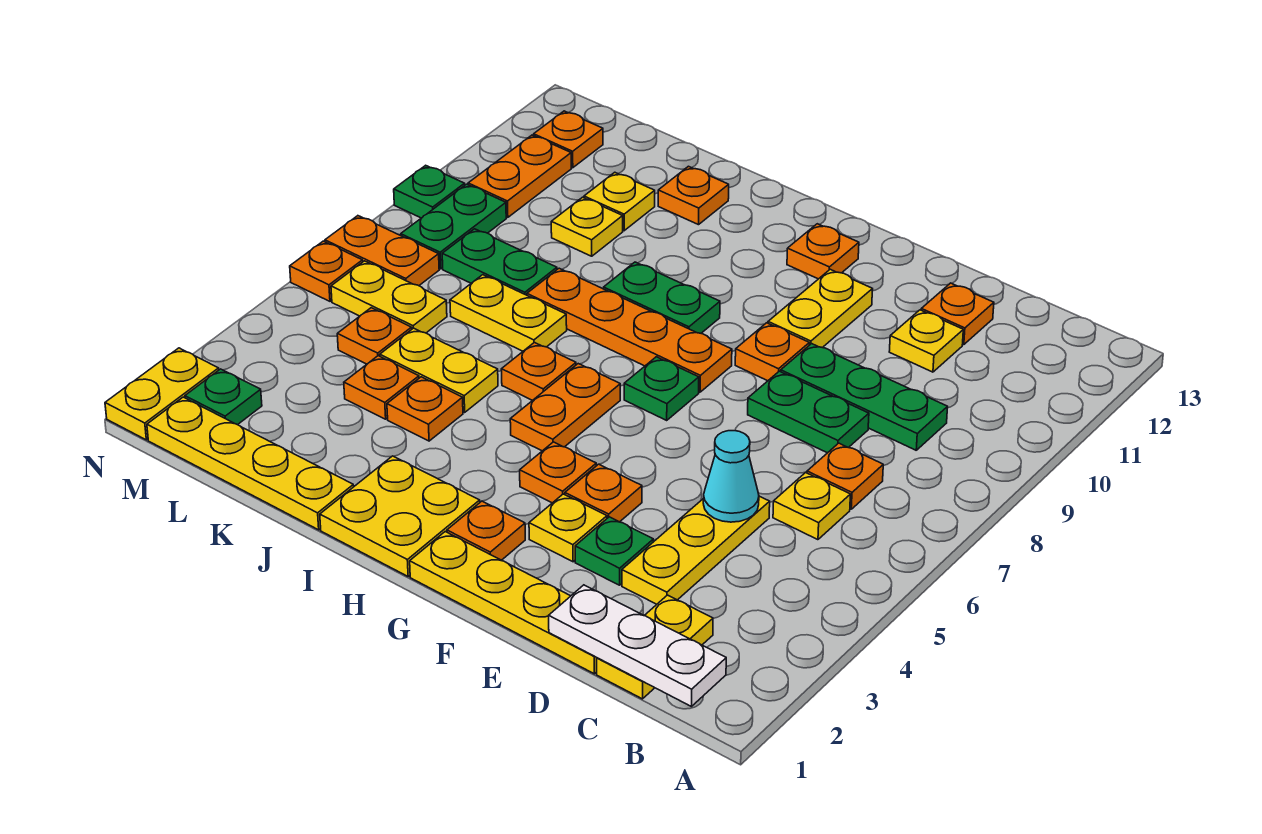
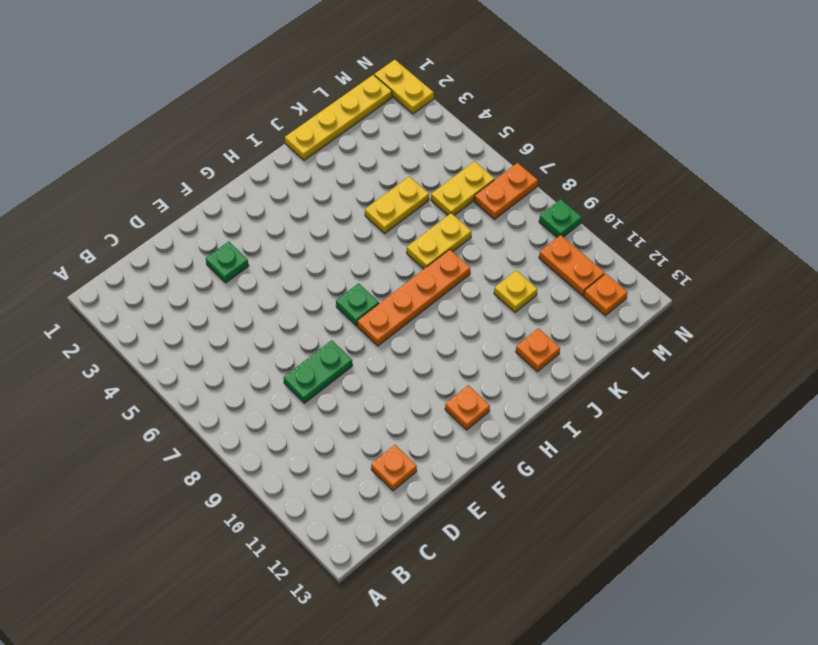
none -> yellow plate C1:C2 level 1
none -> yellow plate C6 level 1
none -> orange plate C7 level 1
none -> green plate C9:E9 level 1

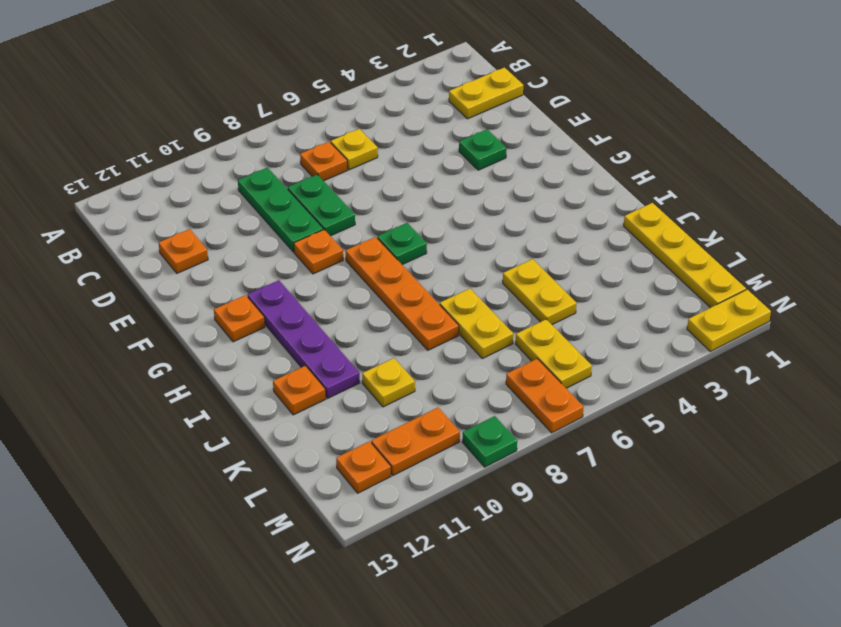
purple plate G11:J11 level 1 -> none
none -> yellow plate D1:G1 level 1
none -> yellow plate D3:D5 level 1
none -> yellow plate D11 level 1
none -> yellow plate F3 level 1

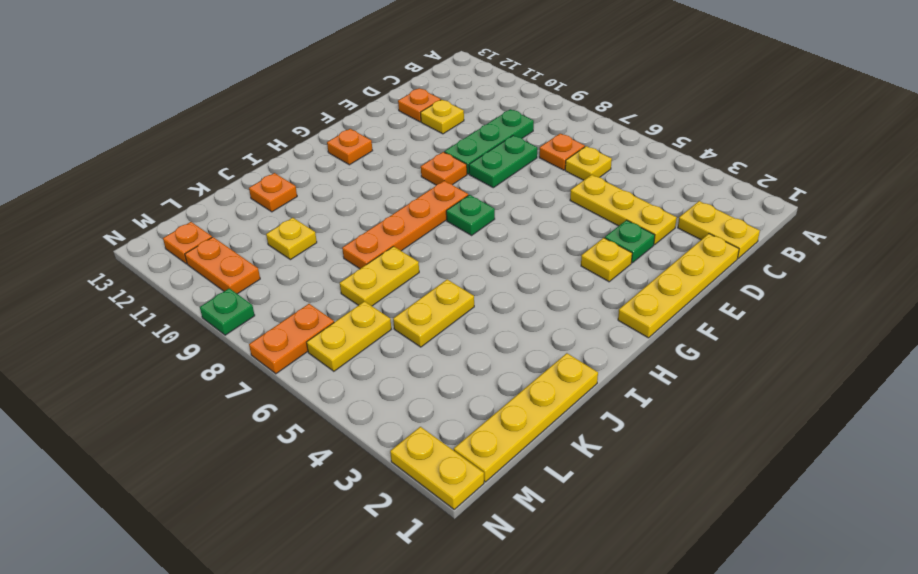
none -> orange plate F4 level 1
none -> yellow plate F10:F11 level 1
none -> orange plate G2 level 1
none -> orange plate G4 level 1

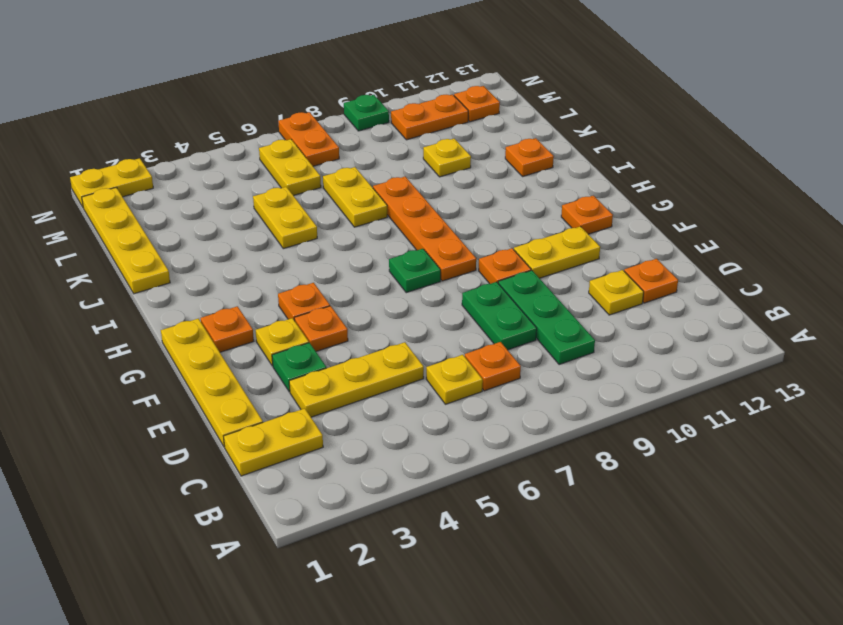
none -> yellow plate H1:I2 level 1
none -> orange plate H5:H6 level 1
none -> green plate H9:I9 level 1
none -> orange plate I6 level 1

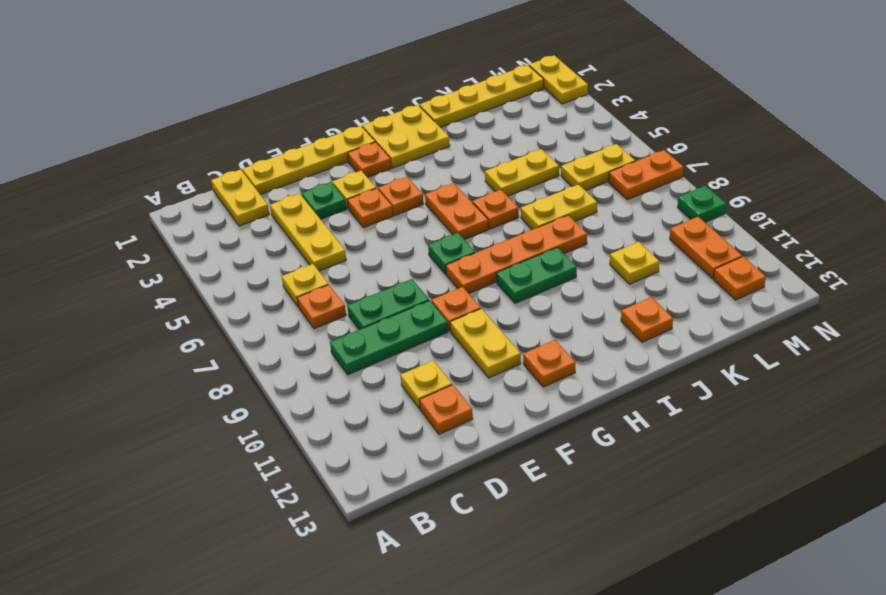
none -> orange plate J4 level 1
none -> orange plate K4 level 1
none -> green plate K8:L8 level 1
none -> yellow plate K11 level 1

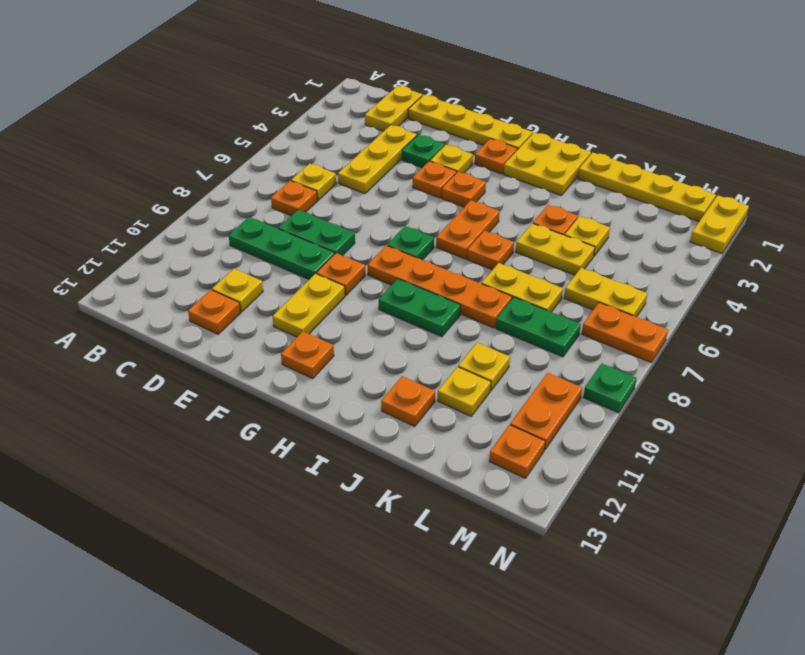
yellow plate K4 level 1 -> orange plate K4 level 1
none -> orange plate L5 level 1
none -> green plate M2 level 1
none -> green plate M8:M9 level 1
none -> orange plate N6 level 1

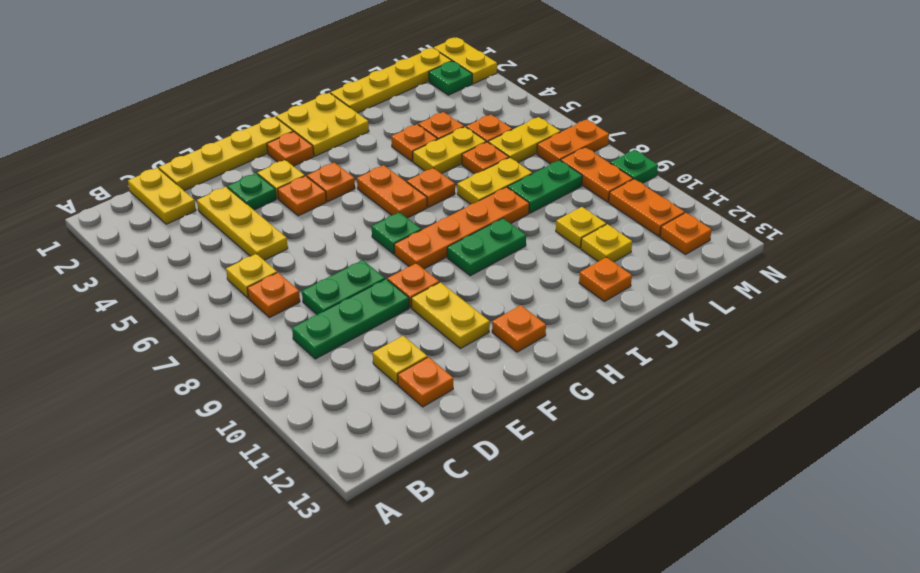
orange plate K6 level 1 -> orange plate N6 level 1
orange plate M8:M9 level 1 -> green plate M8:M9 level 1
none -> white plate B1:D1 level 2
none -> cyan cone D5 level 2

